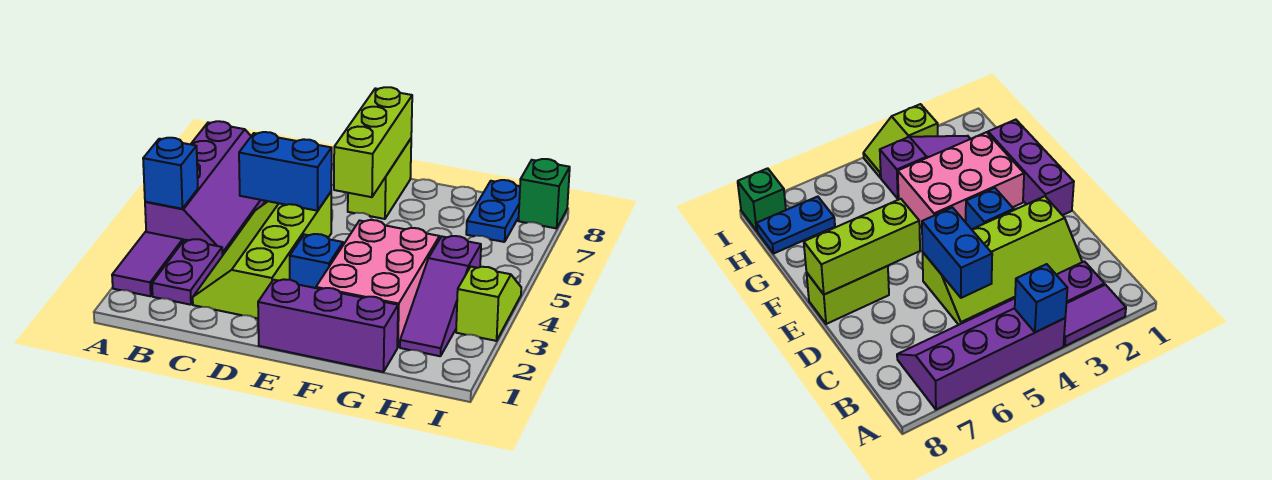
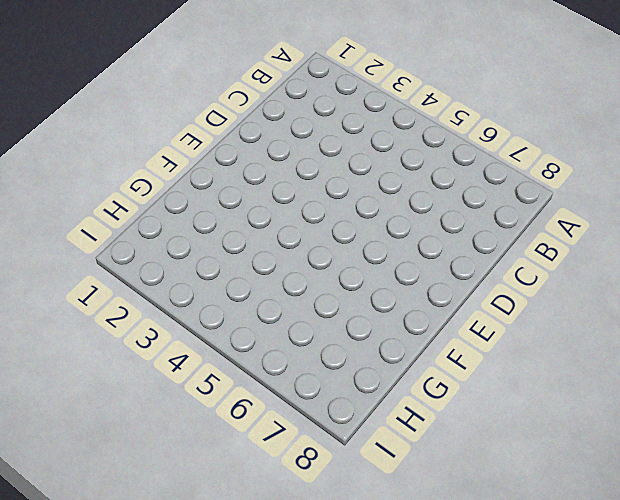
none -> purple tile A2:A3 level 1
none -> purple slope A4:B7 level 1 top A
none -> purple plate B2:B3 level 1

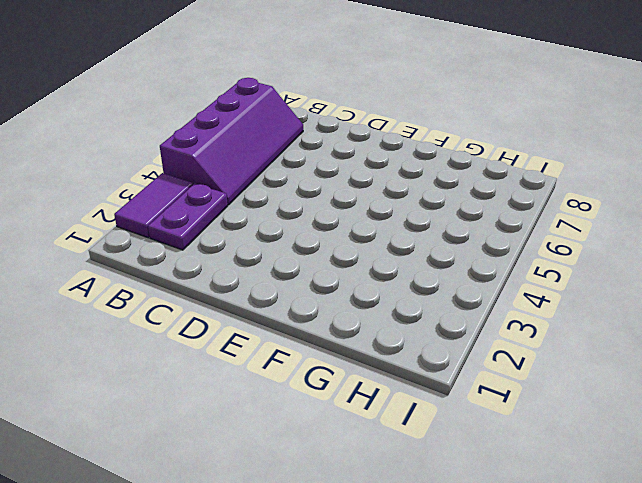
none -> lime slope C2:D5 level 1 top D
none -> purple brick E1:G1 level 1
none -> blue brick E3 level 1

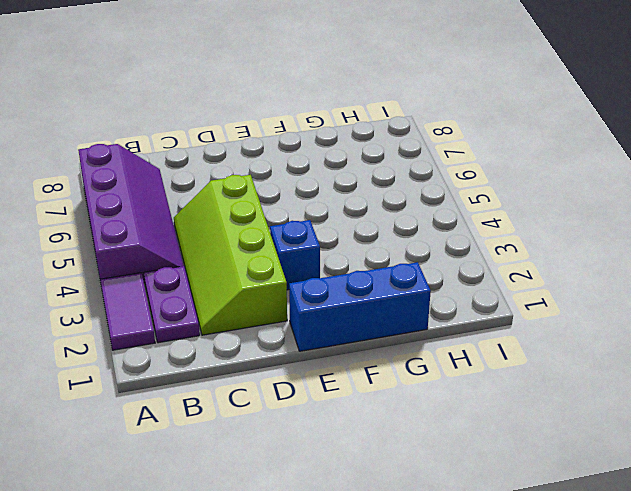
blue brick E1:G1 level 1 -> purple brick E1:G1 level 1
none -> lime brick E7:E8 level 1
none -> pink brick F2:G4 level 1
none -> purple slope H2:H4 level 1 top 4

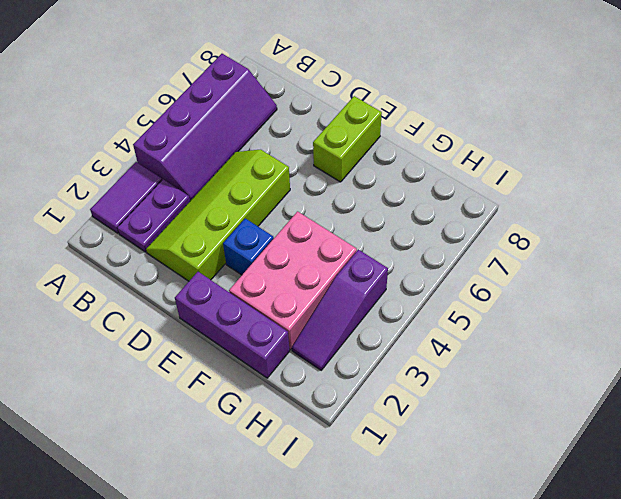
none -> blue plate H7:H8 level 1
none -> lime slope I3:I4 level 1 top 3
none -> green brick I8 level 1

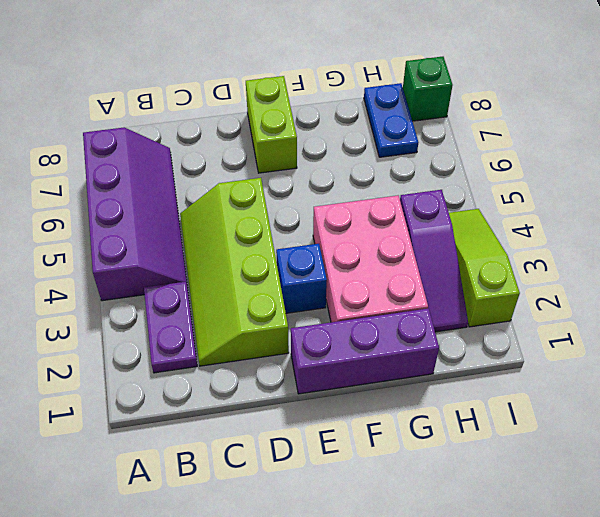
lime slope I2:I4 level 1 top 2 -> lime slope I3:I4 level 1 top 3
none -> purple tile A2:A3 level 1
none -> blue brick A4 level 2
none -> blue brick C5:D5 level 2

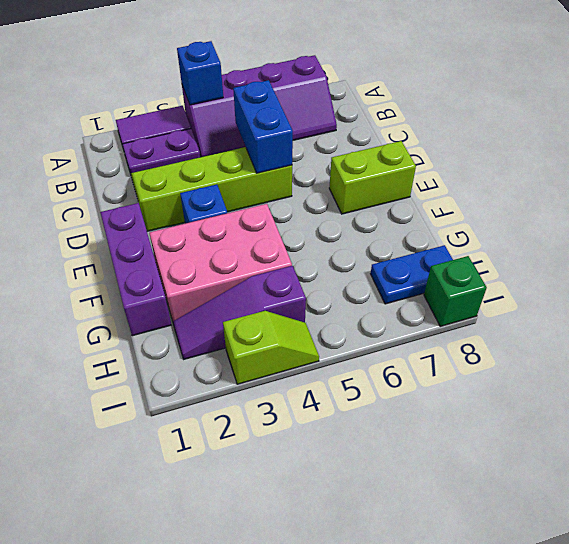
none -> lime brick E6:E8 level 2

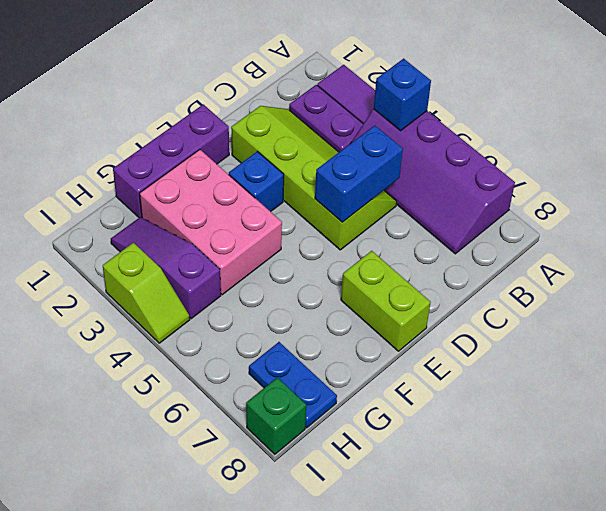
none -> lime brick E6:E8 level 2

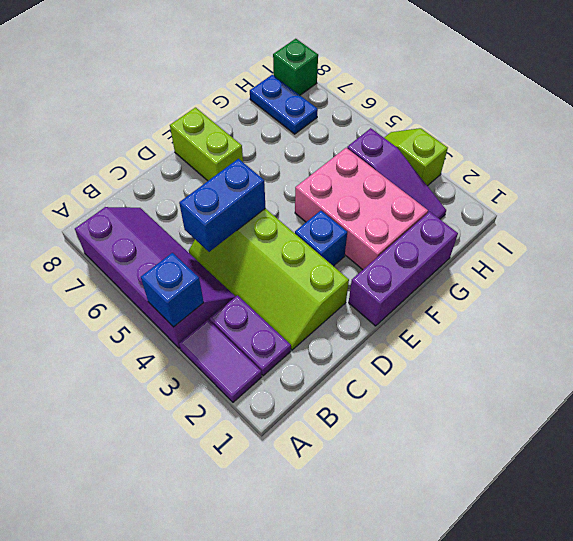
none -> lime brick E6:E8 level 2

